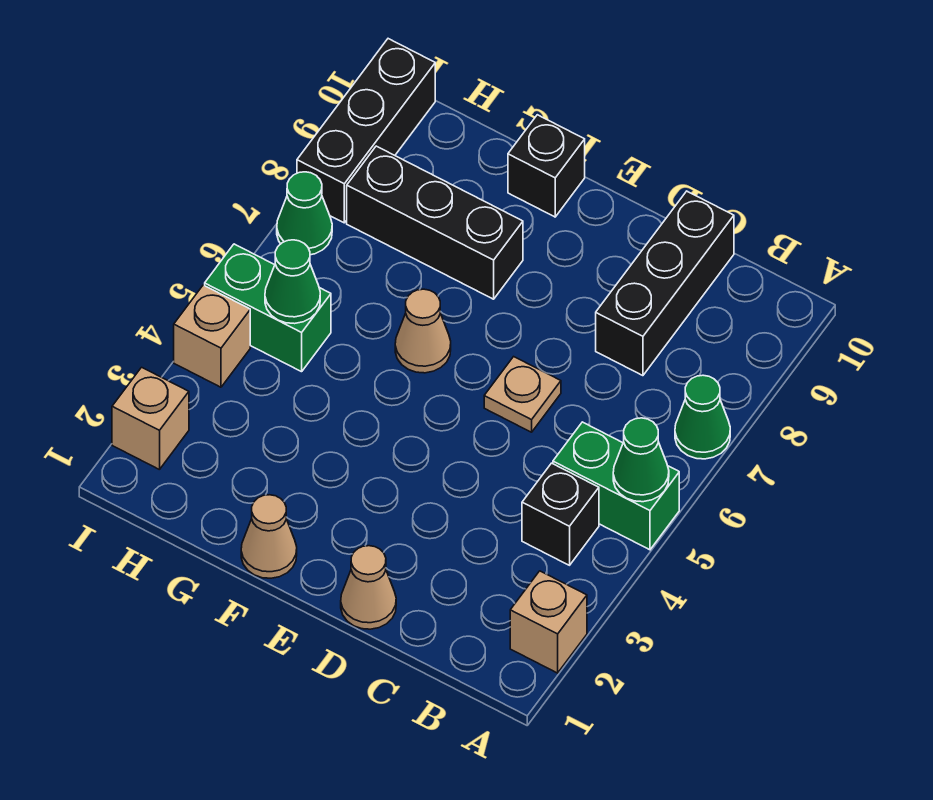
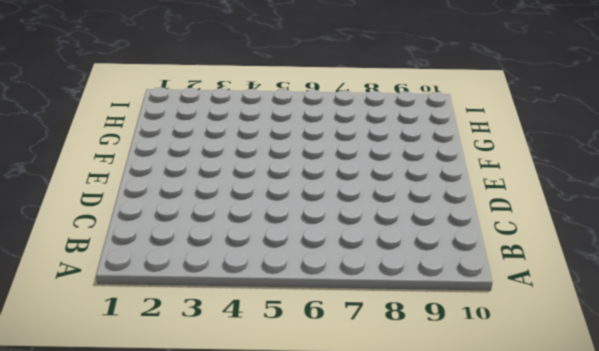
none -> tan brick A2 level 1
none -> green brick A5:B5 level 1
none -> green cone A7 level 1

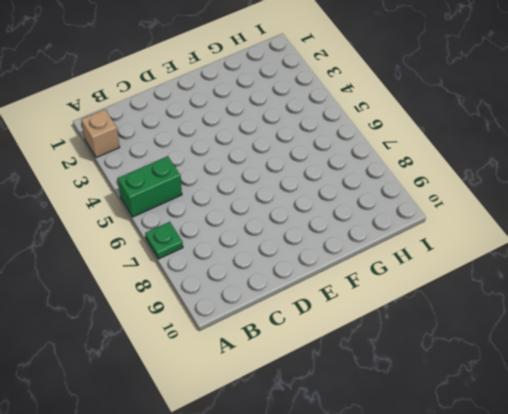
green plate A7 level 1 -> green cone A7 level 1
none -> black brick B4 level 1
none -> black brick C8:C10 level 1
none -> tan cone D1 level 1

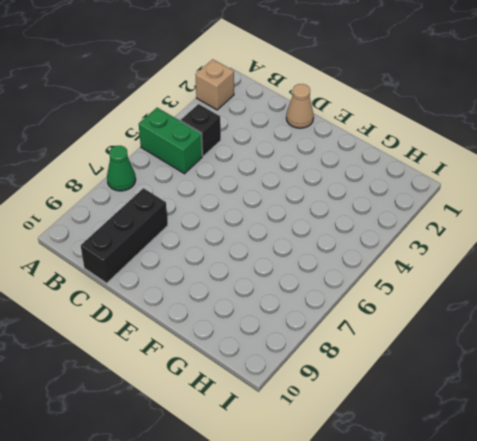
none -> tan plate D6 level 1
none -> tan cone F1 level 1
none -> tan cone F6 level 1

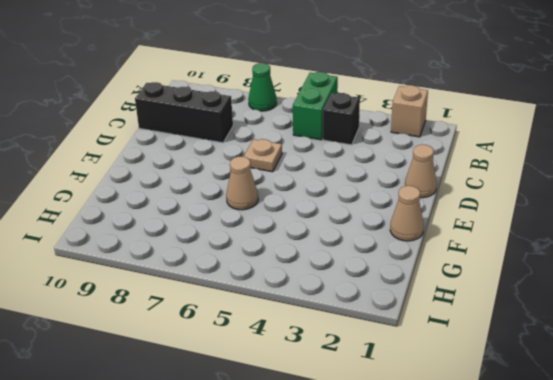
none -> black brick F8:H8 level 1
none -> black brick F10 level 1
none -> green brick H5:I5 level 1

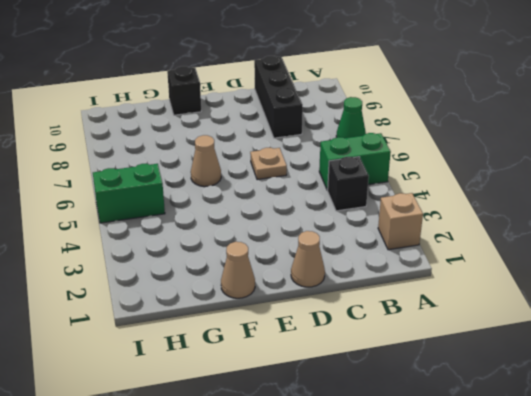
none -> black brick F8:H8 level 1
none -> tan brick I2 level 1
none -> tan brick I4 level 1

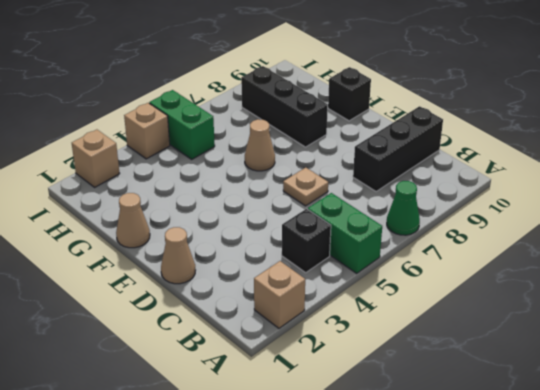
none -> green cone I7 level 1
none -> black brick I8:I10 level 1
none -> green cone A5 level 2

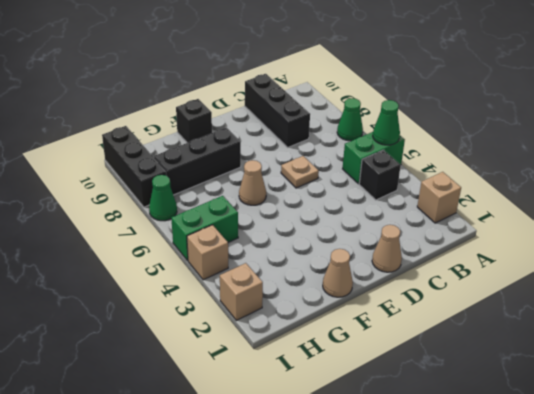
none -> green cone H5 level 2

